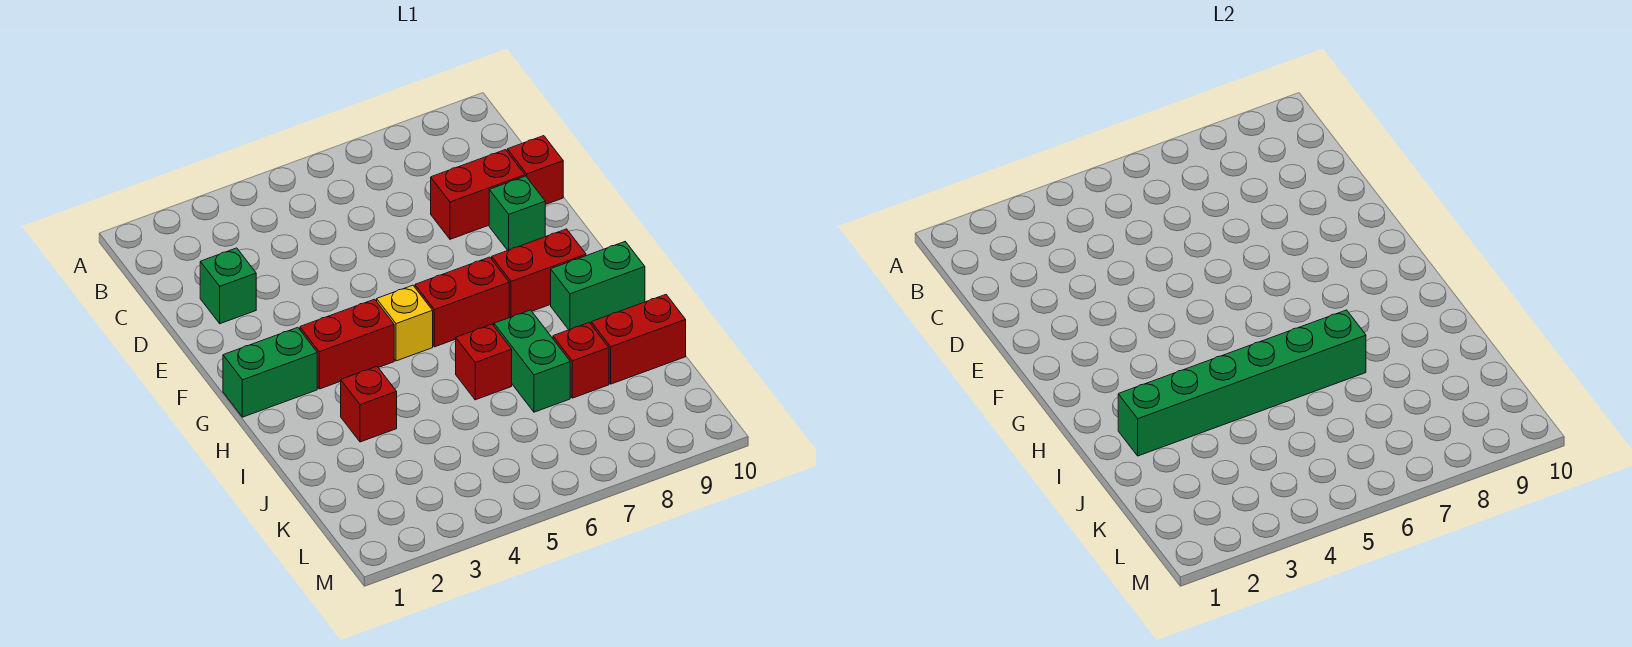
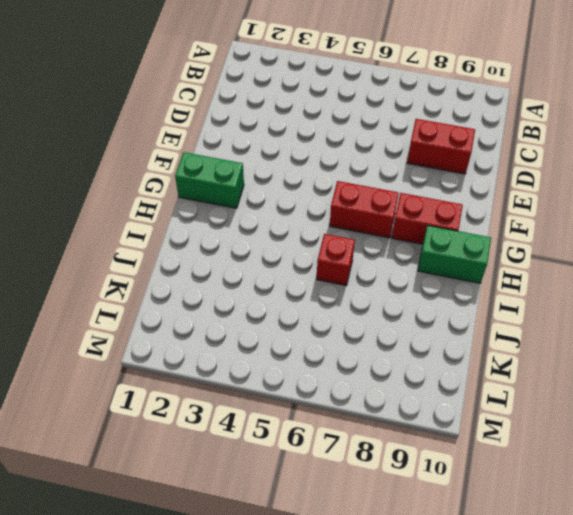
none -> green brick D2 level 1
none -> red brick D10 level 1
none -> green brick E9 level 1

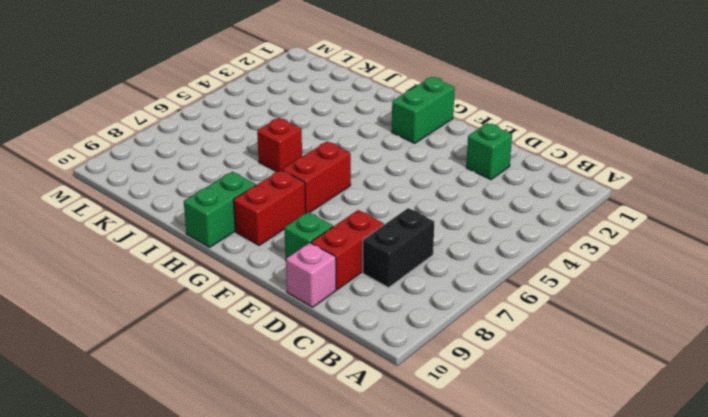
black brick C7:C8 level 1 -> none
pink brick D10 level 1 -> red brick D10 level 1
none -> red brick G3:G4 level 1
none -> yellow brick G5 level 1
none -> red brick I3 level 1

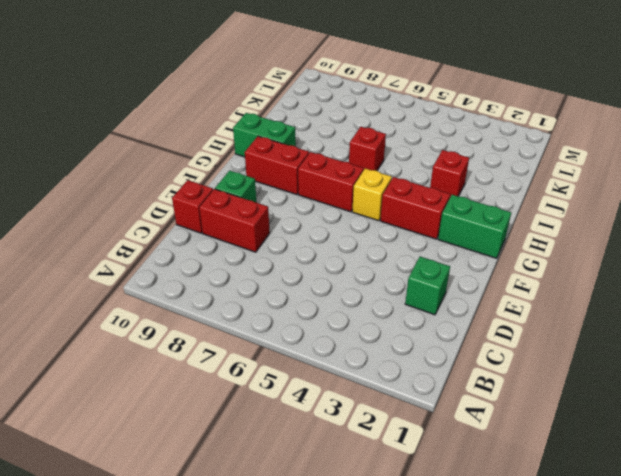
none -> green brick I7:J7 level 1
none -> red brick J8 level 1
none -> red brick J9:J10 level 1

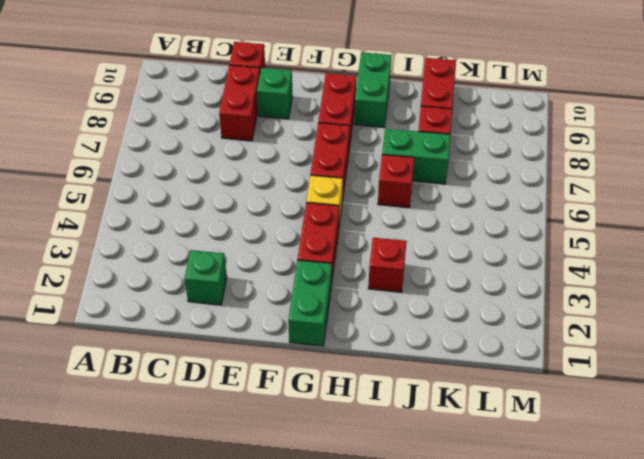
none -> green brick I2:I7 level 2

